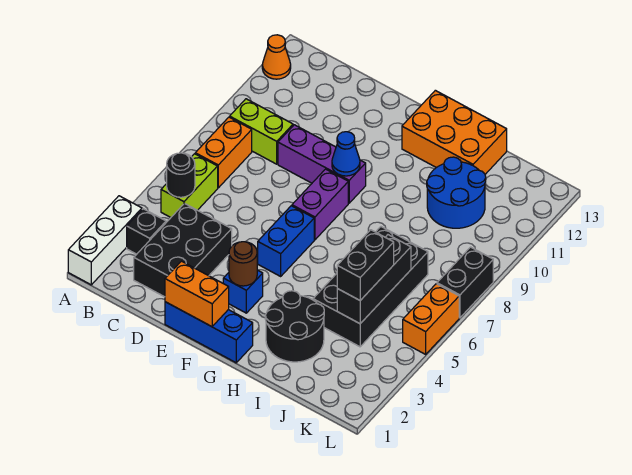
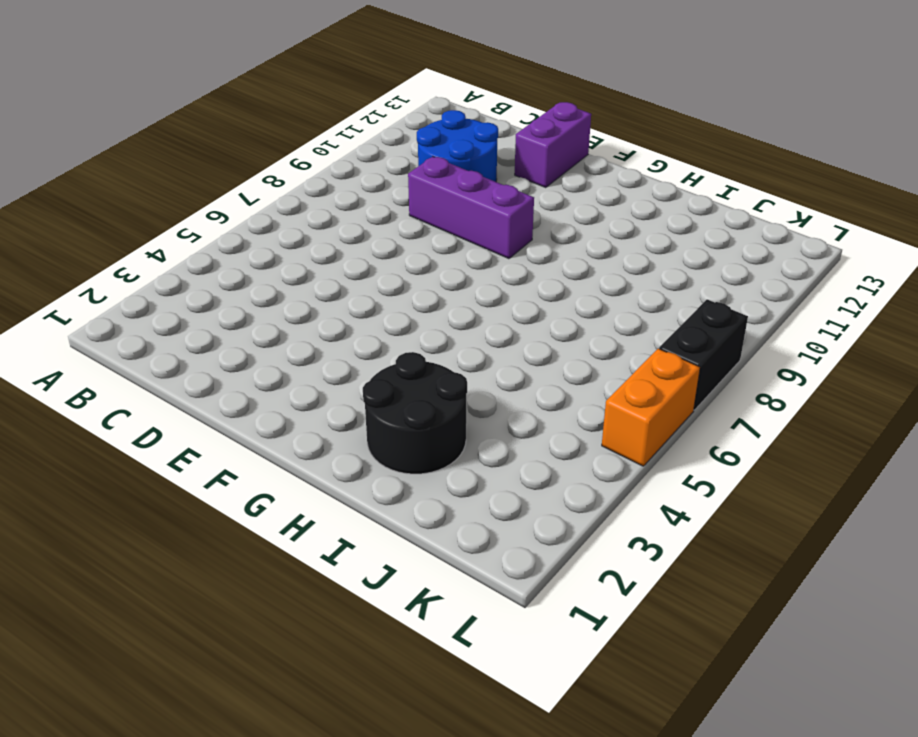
blue round brick C10:D11 level 1 -> blue round brick I10:J11 level 1
purple brick E12:E13 level 1 -> purple brick F7:F8 level 1
none -> white brick A1:A3 level 1
none -> orange cone A12 level 1
none -> black brick B3 level 1

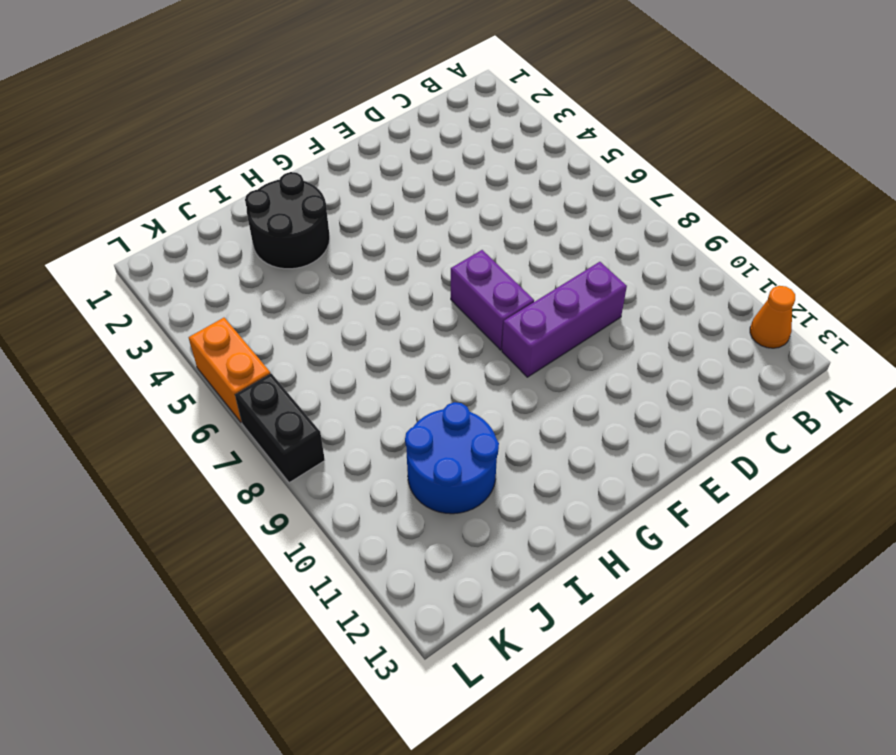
none -> white brick A1:A3 level 1
none -> black brick B3 level 1
none -> lime brick B5:B6 level 1

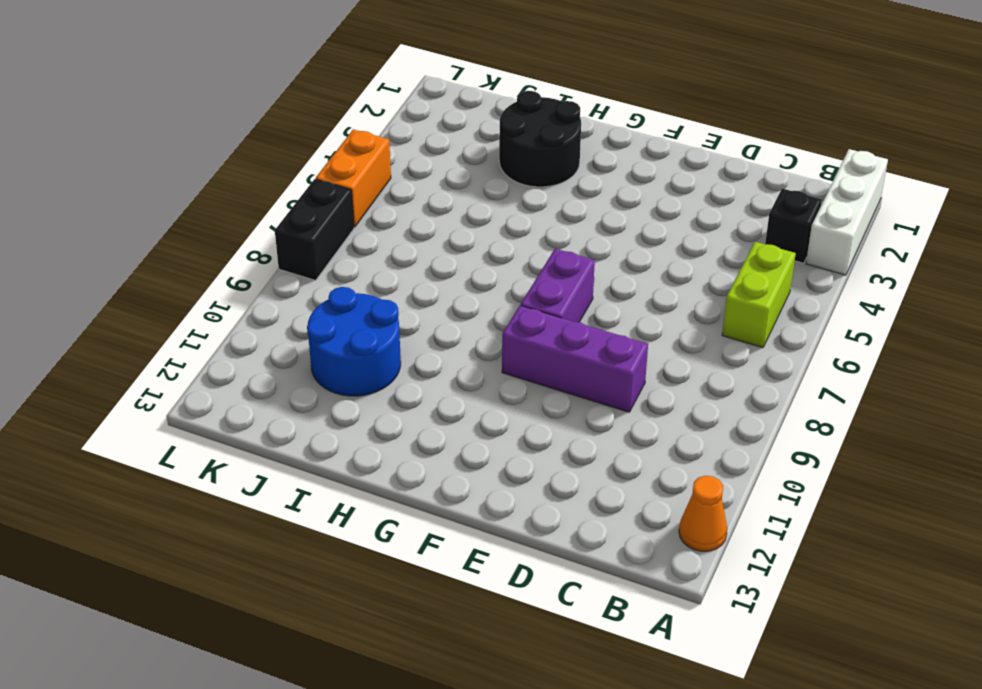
none -> orange brick B7:B8 level 1
none -> lime brick B9:C9 level 1
none -> black brick C2:D4 level 1

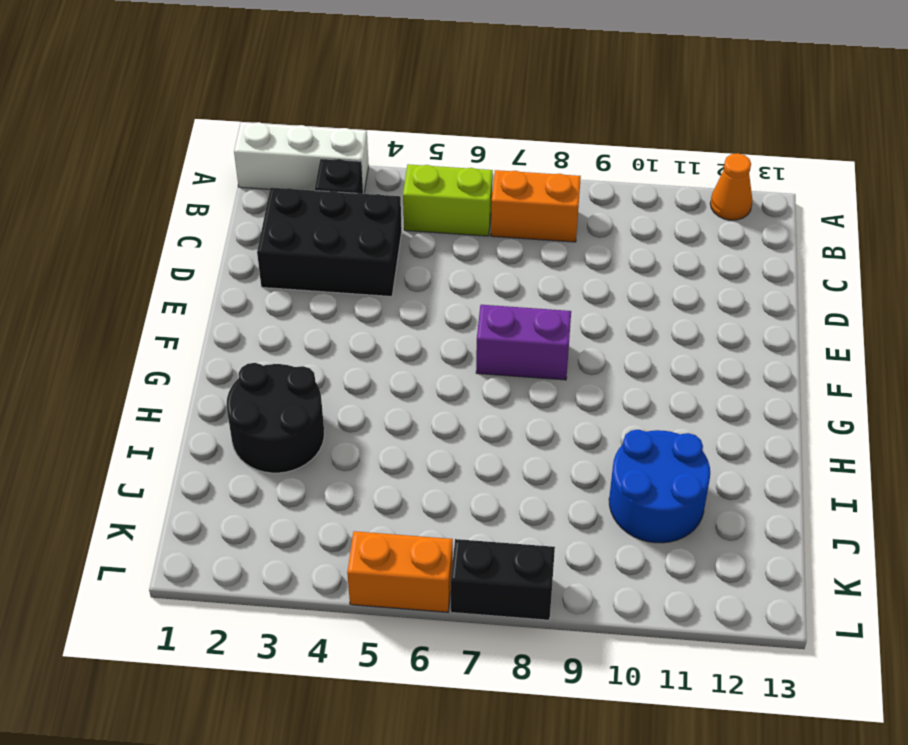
none -> lime brick B9:C9 level 1
none -> purple brick D9:F9 level 1
none -> blue brick E1:G1 level 1

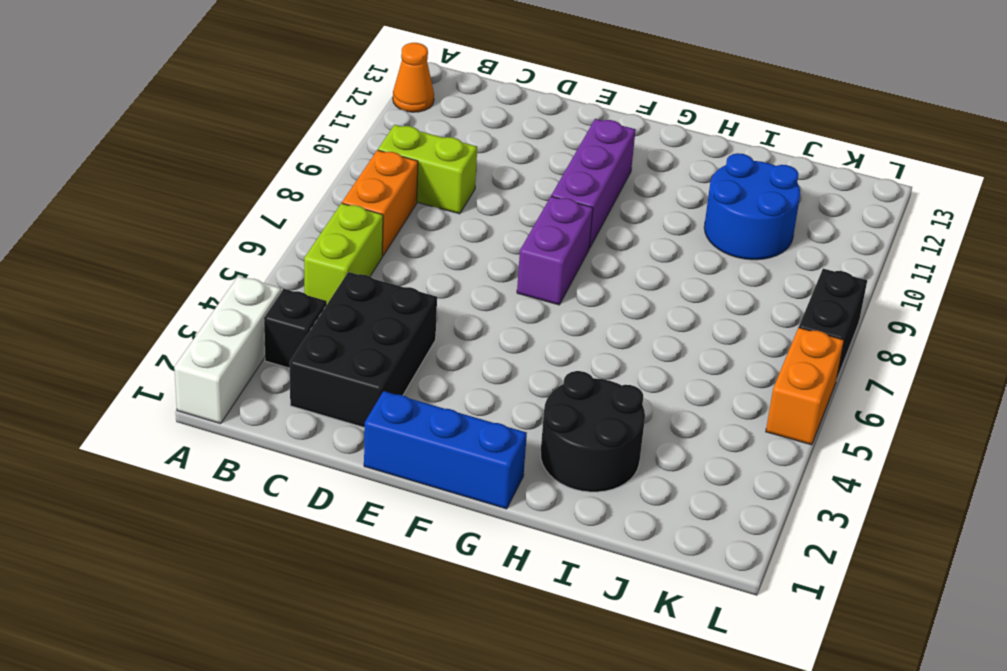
purple brick F9:F11 level 1 -> purple brick D9:F9 level 1
none -> blue brick F3 level 1
none -> blue brick F5:F6 level 1
none -> orange brick G12:I13 level 1

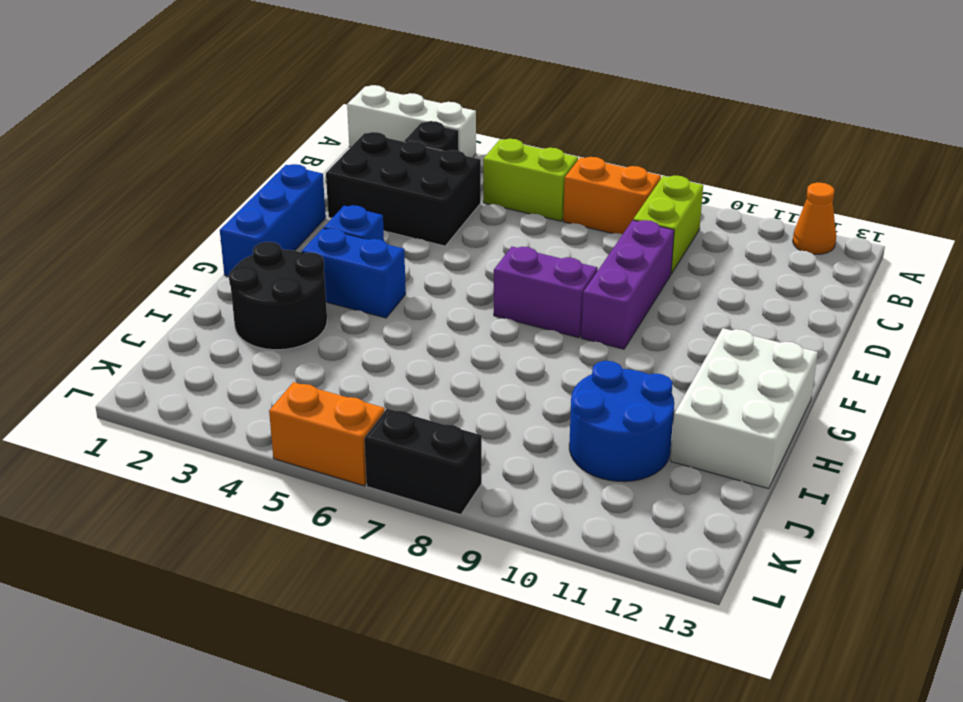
blue brick G3:G4 level 1 -> blue brick F5:F6 level 1
white brick G12:I13 level 1 -> orange brick G12:I13 level 1
none -> black brick I4:J7 level 1
none -> black round brick B5 level 2
none -> orange brick E1:F1 level 2

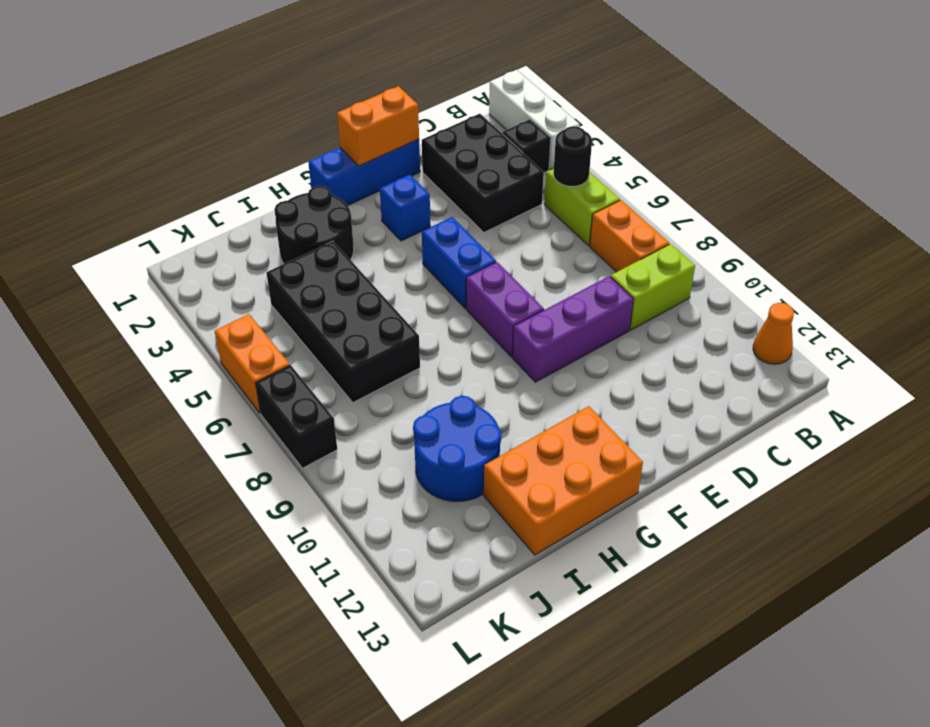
none -> brown round brick F3 level 2
none -> blue cone F9 level 2
none -> black brick J4:J6 level 2

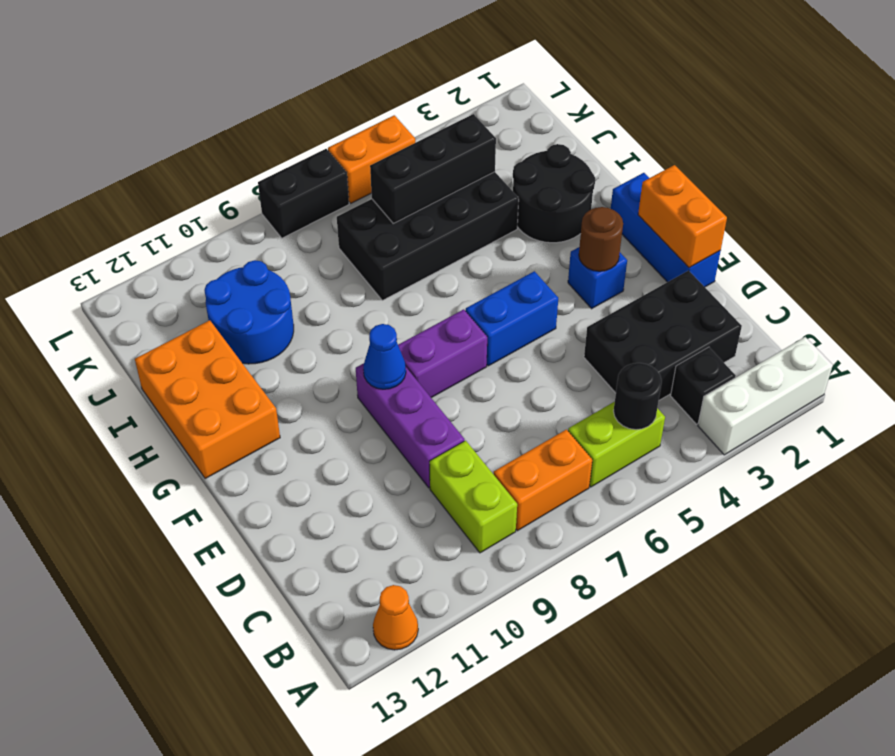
none -> black brick J4:J5 level 3

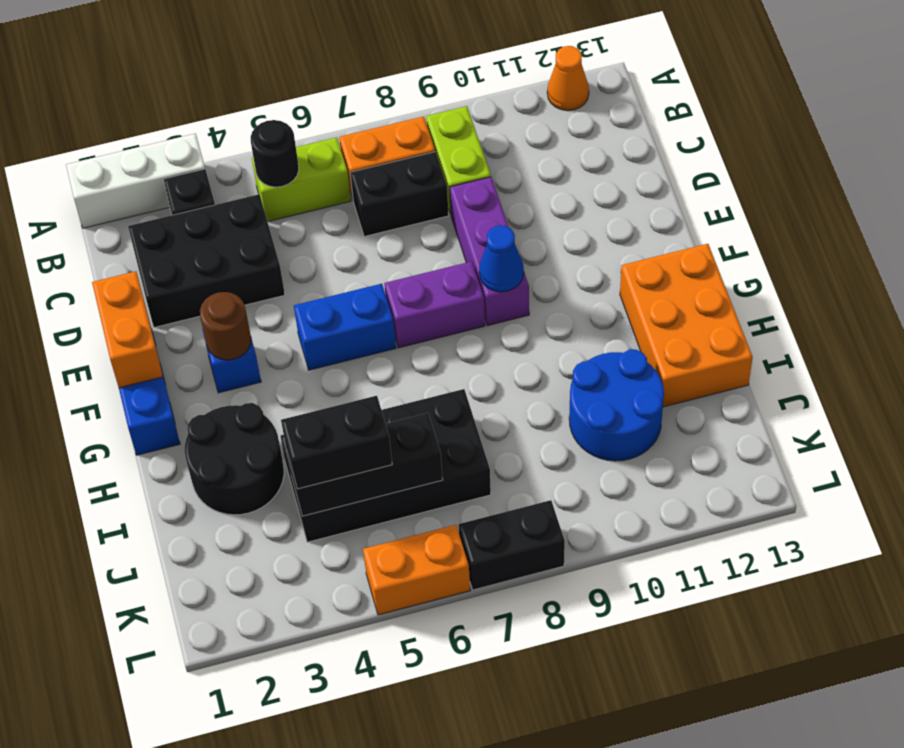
black brick C7:C8 level 1 -> none

